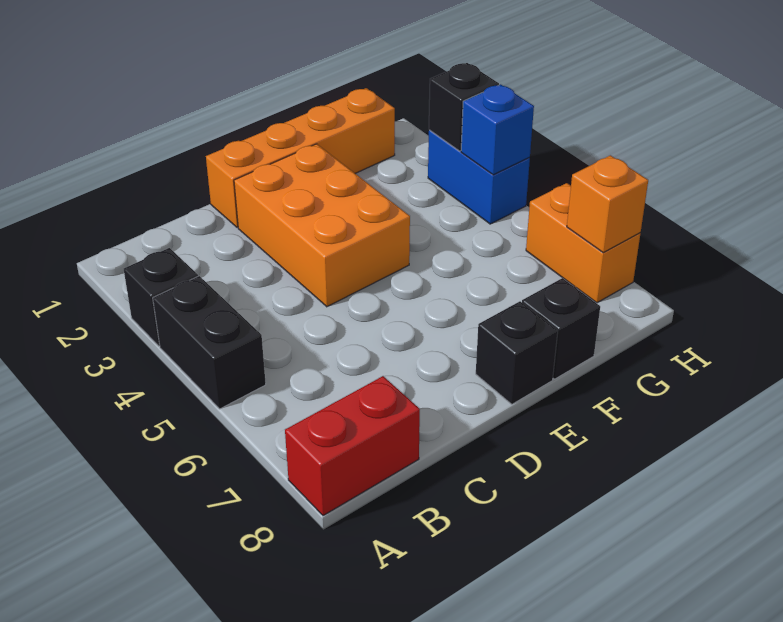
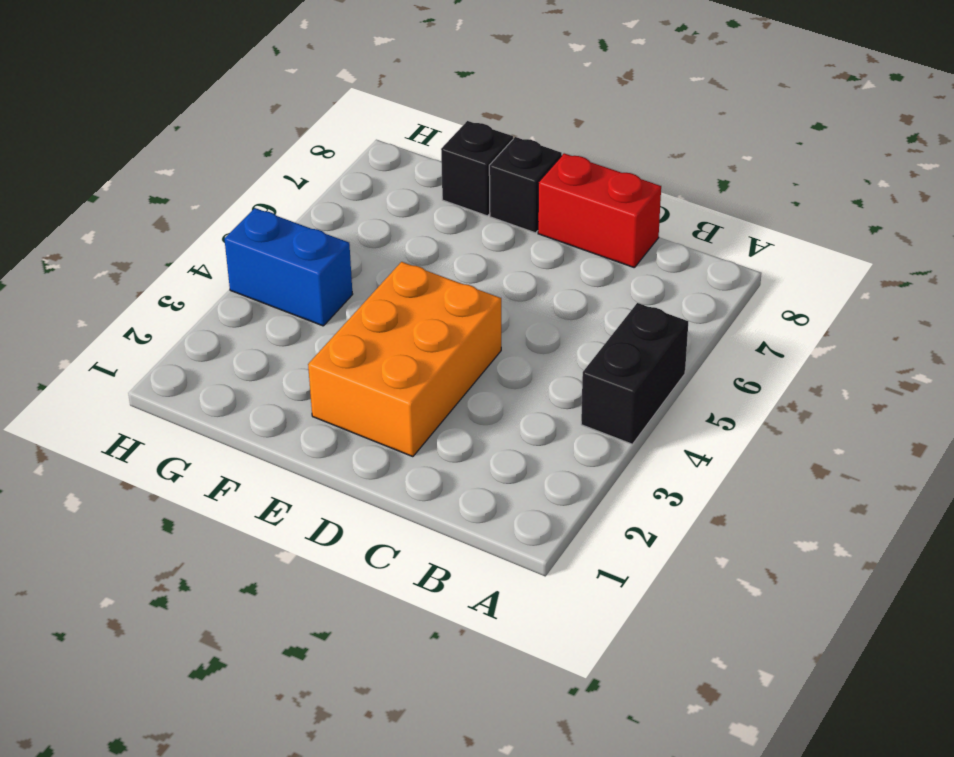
red brick C8:D8 level 1 -> red brick A8:B8 level 1
blue brick G4:H4 level 1 -> blue brick H3:H4 level 1
none -> black brick A3 level 1
none -> orange brick D1:G1 level 1
none -> orange brick H6:H7 level 1

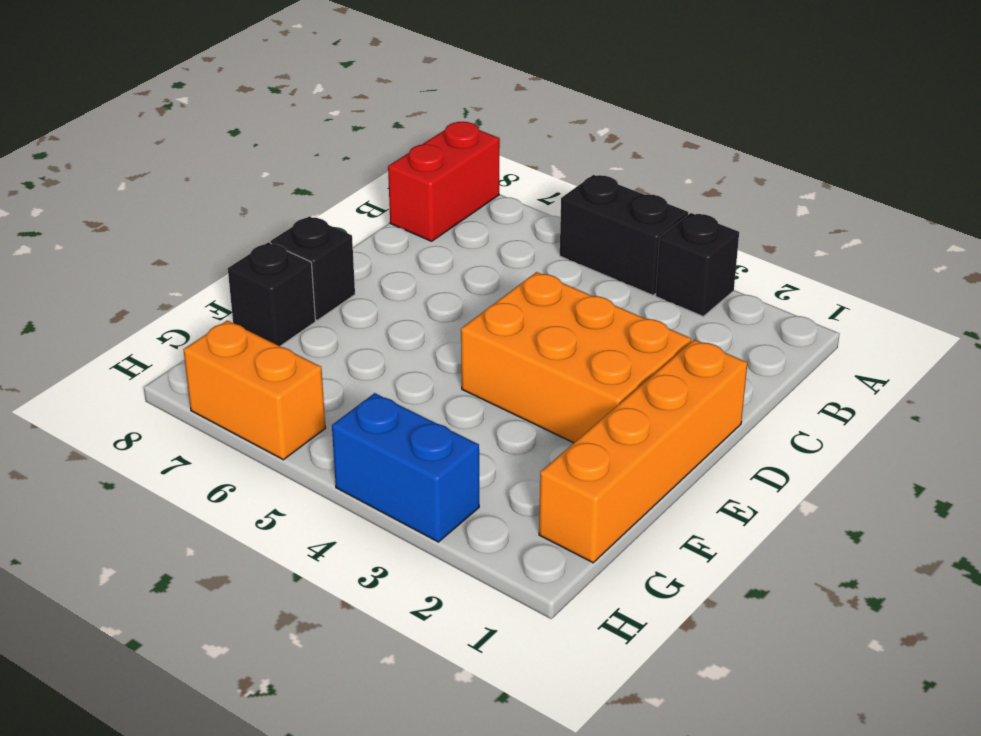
none -> black brick H3 level 2
none -> blue brick H4 level 2
none -> orange brick H7 level 2

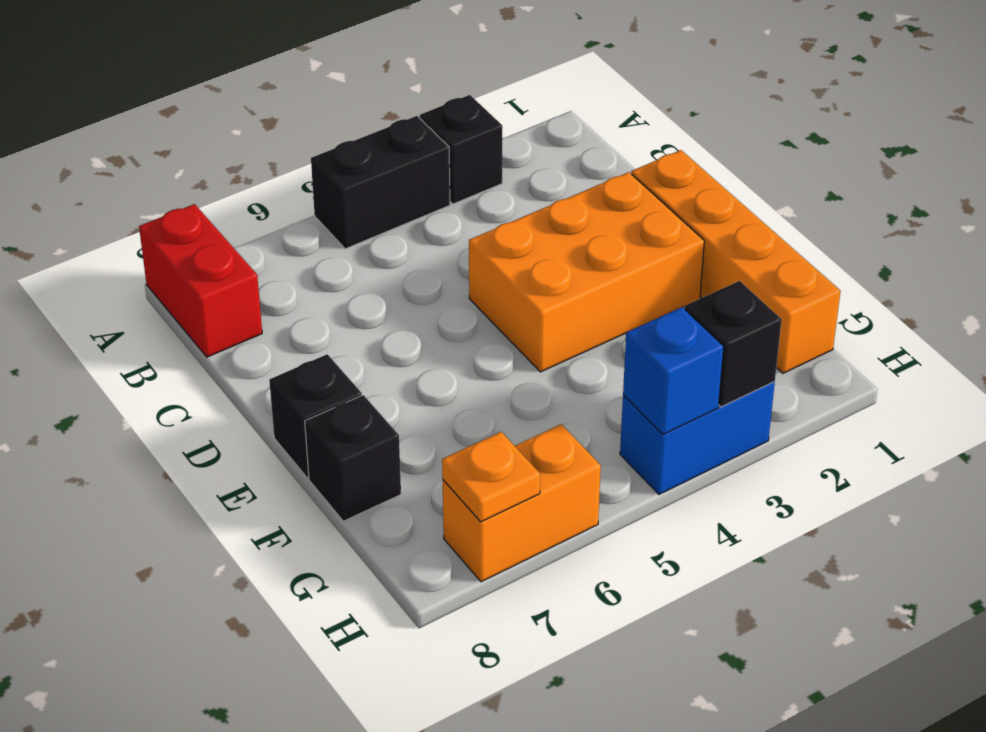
orange plate H7 level 2 -> orange brick H7 level 2

